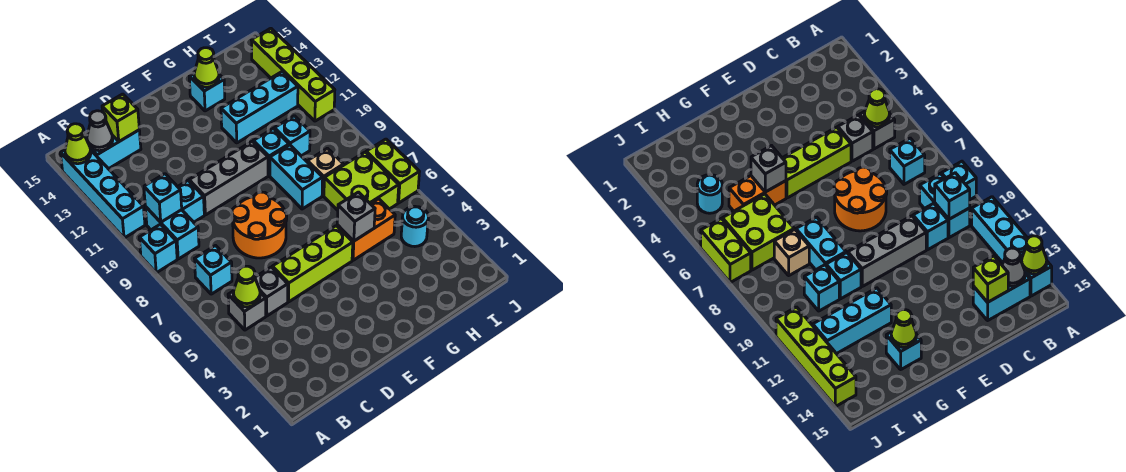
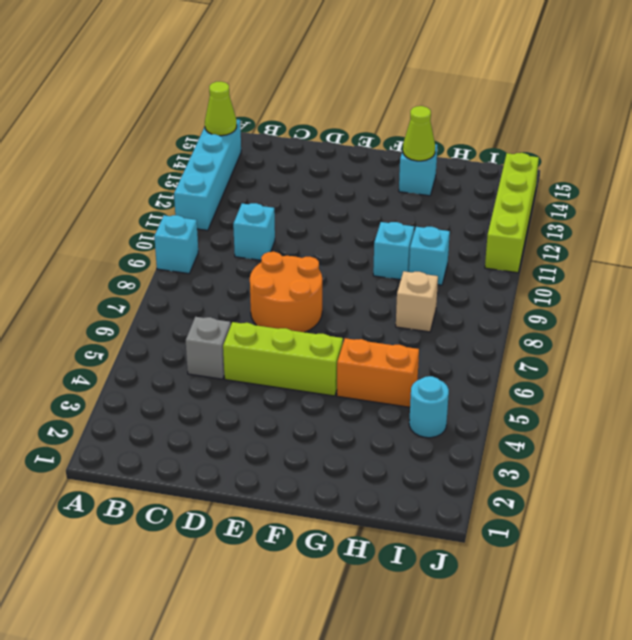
none -> grey brick B5 level 1
none -> cyan brick B7 level 1
none -> cyan brick B9:B10 level 1

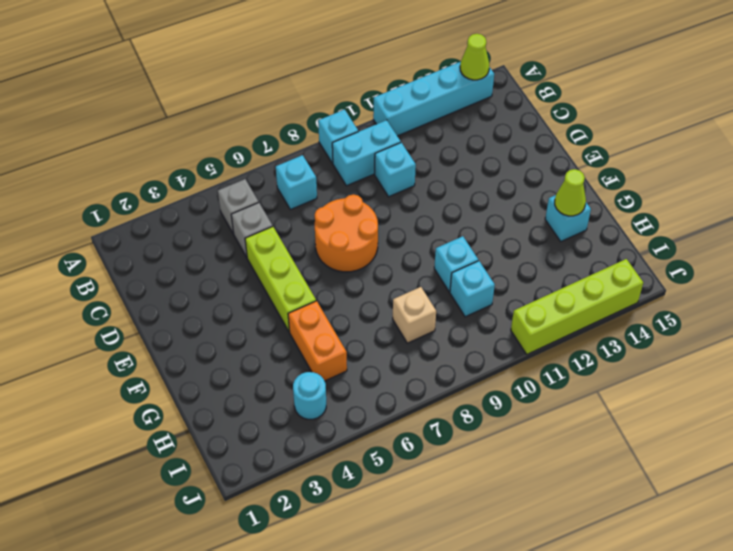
none -> cyan brick B14:C14 level 1
none -> grey brick D10:F10 level 1
none -> cyan brick G8:G9 level 1

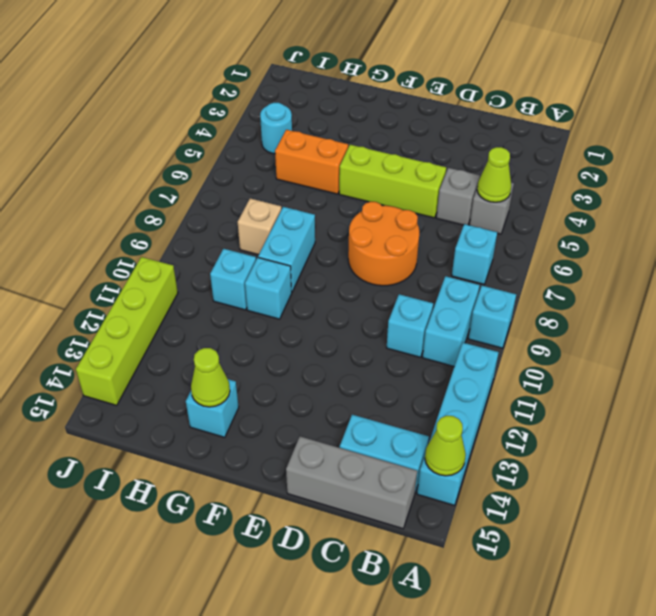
grey brick B15:D15 level 1 -> grey brick D10:F10 level 1
none -> cyan brick G12:I12 level 1
none -> lime brick H6:I7 level 1
none -> lime brick J6:J7 level 1

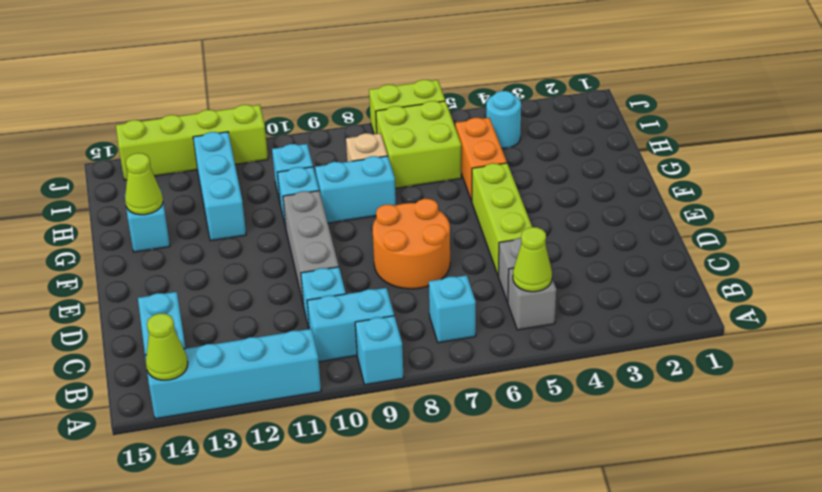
none -> cyan brick B10 level 2
none -> grey cone B14 level 2
none -> lime brick C14 level 2

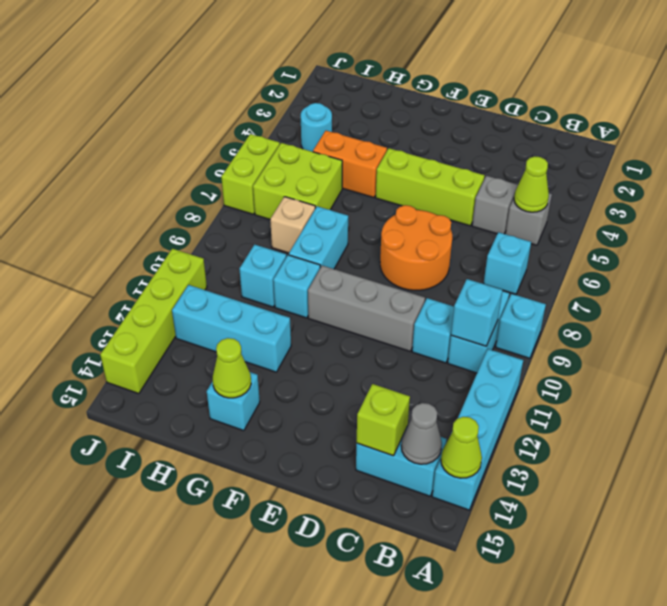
none -> grey brick G5 level 2

